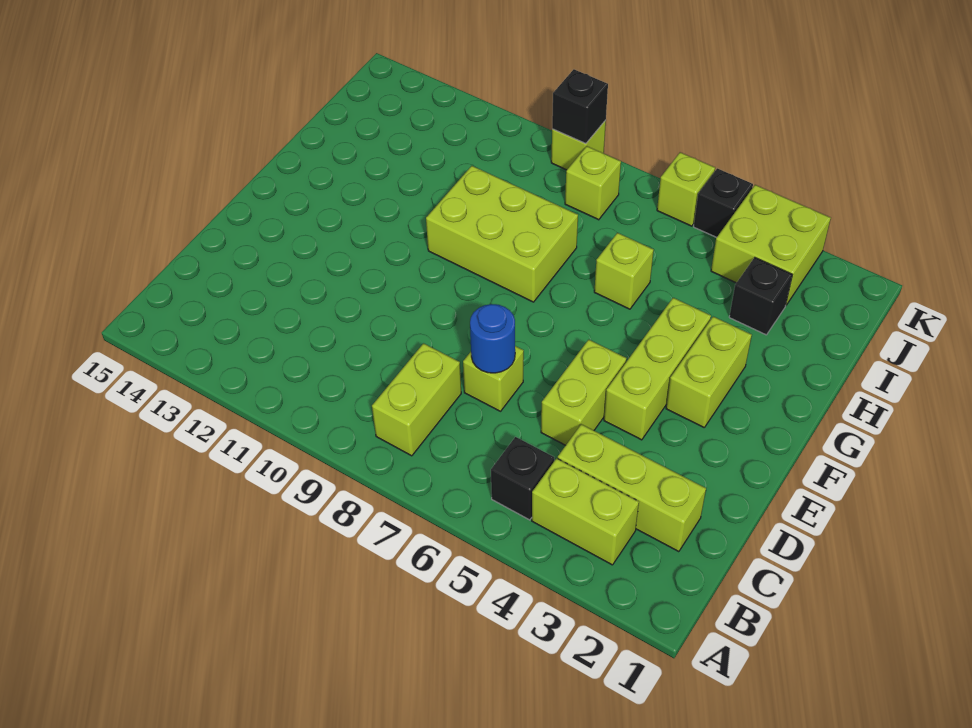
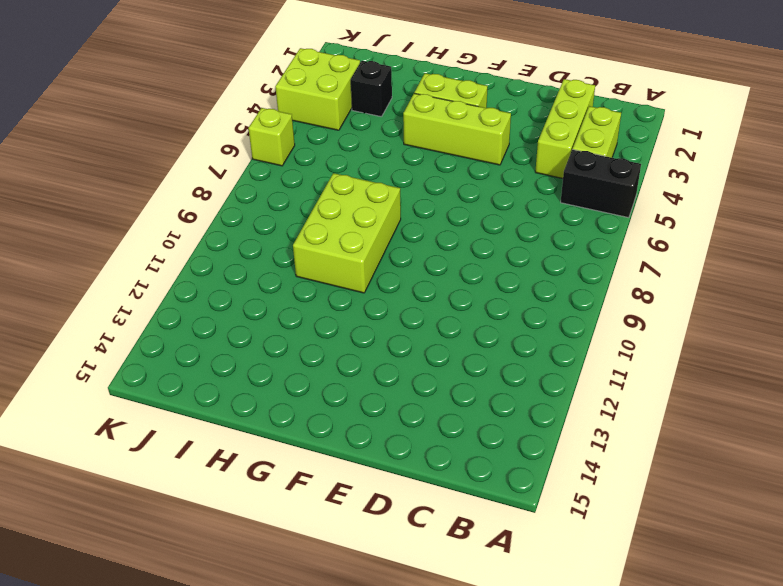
black brick A5:B5 level 1 -> black brick B5 level 1
none -> lime brick B8:C8 level 1
none -> lime brick D5:E5 level 1
none -> lime brick D7 level 1

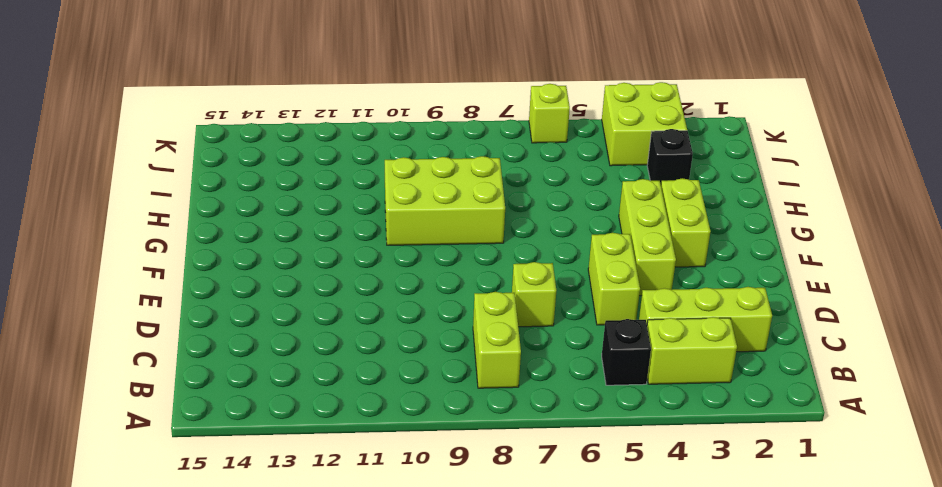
none -> lime brick H6 level 1
none -> lime brick J8 level 1
none -> black brick K5 level 1

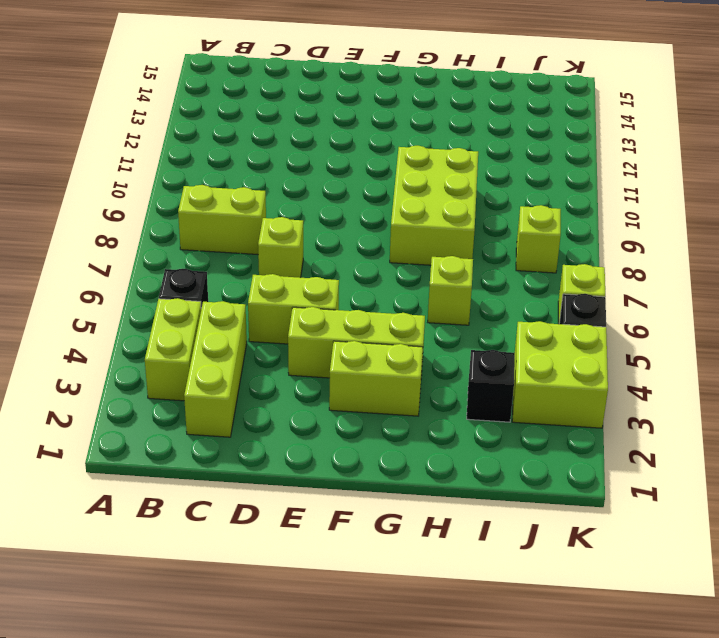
none -> lime brick K9 level 1
none -> blue round brick D7 level 2
none -> black brick K9 level 2

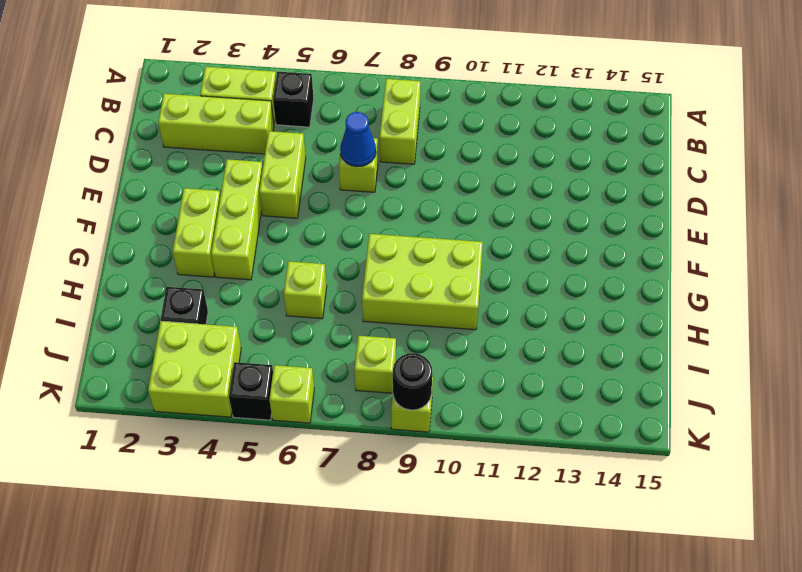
blue cone D7 level 2 -> blue round brick D7 level 2
black round brick K9 level 2 -> black brick K9 level 2

